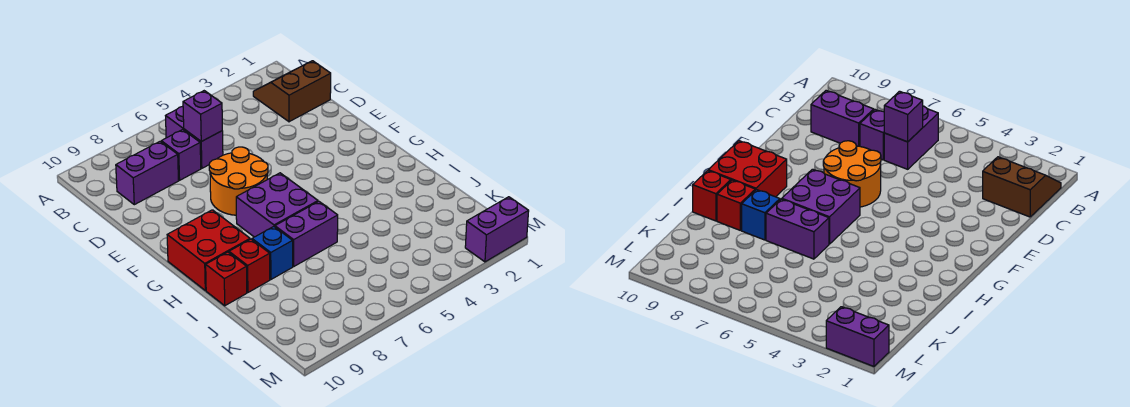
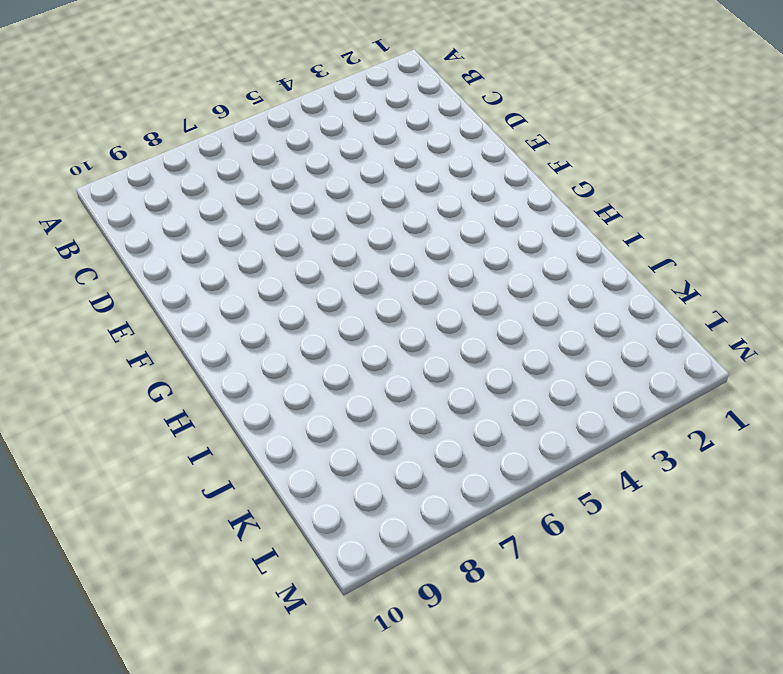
none -> brown slope B1:C2 level 1 top C
none -> purple brick B6:C6 level 1
none -> purple brick C7 level 1

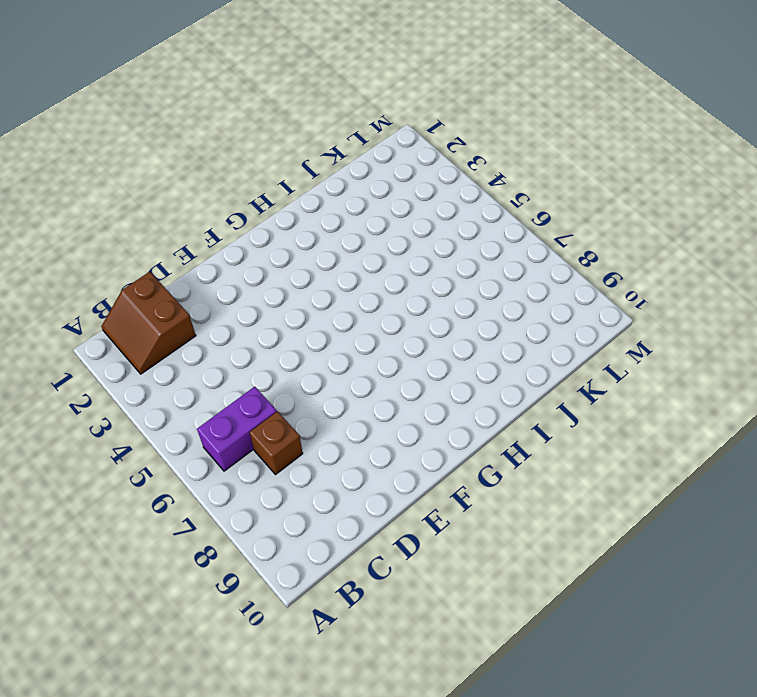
brown brick C7 level 1 -> purple brick C7 level 1
none -> purple brick C8:C9 level 1
none -> orange round brick E6:F7 level 1
none -> purple brick G6:H7 level 1

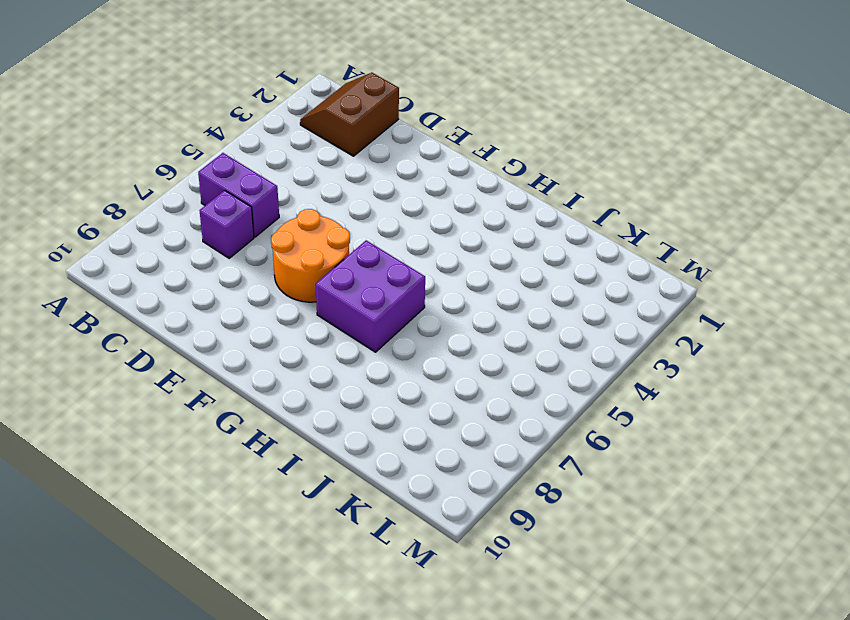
none -> purple brick C8:C9 level 1
none -> red brick G9:H10 level 1
none -> purple brick I6:I7 level 1

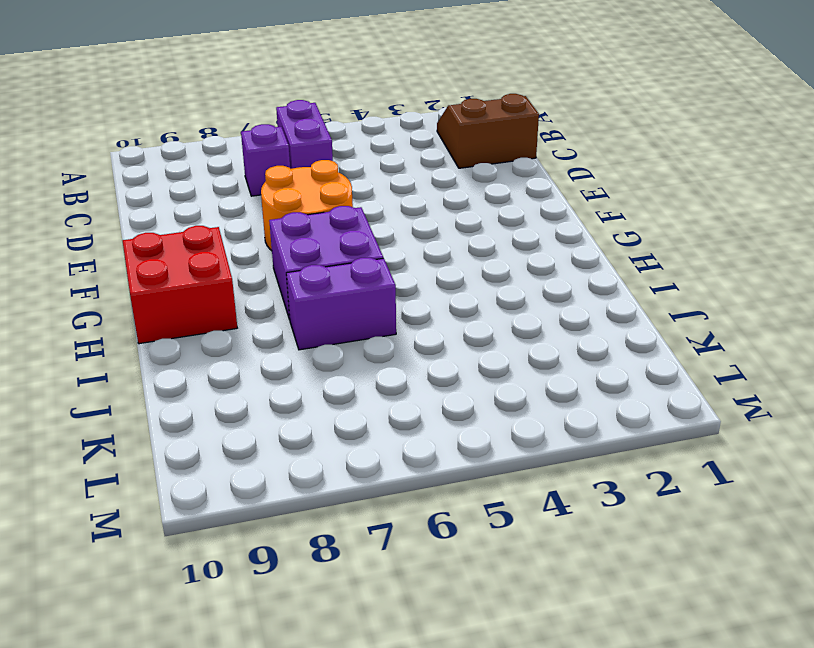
none -> purple brick C8:C9 level 1
none -> blue brick I8 level 1
none -> red brick I9 level 1

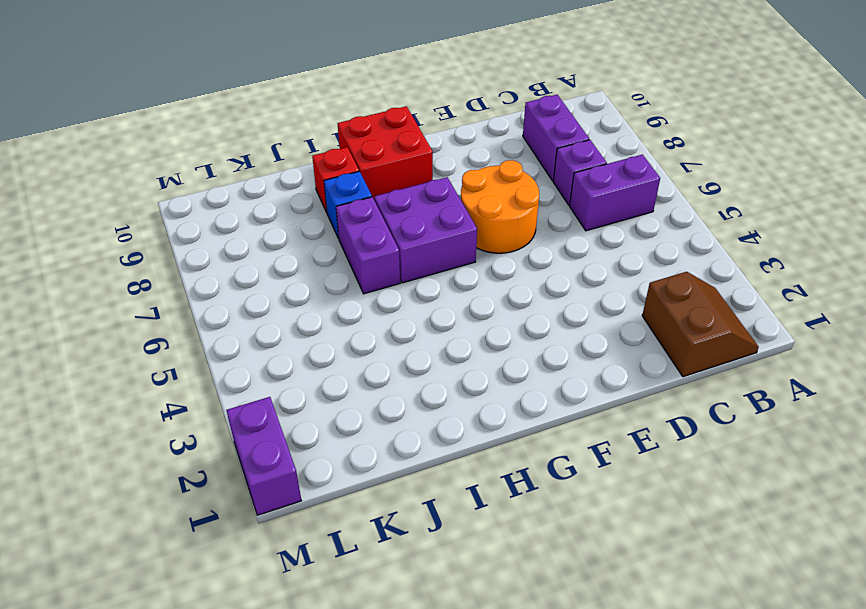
none -> red brick I10 level 1
none -> purple brick C6 level 2

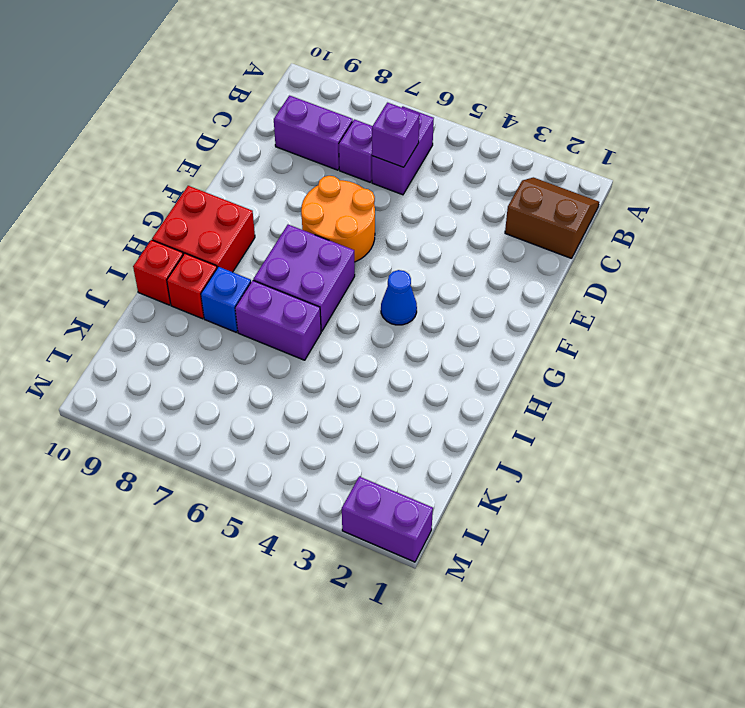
blue cone G4 level 1 -> none

